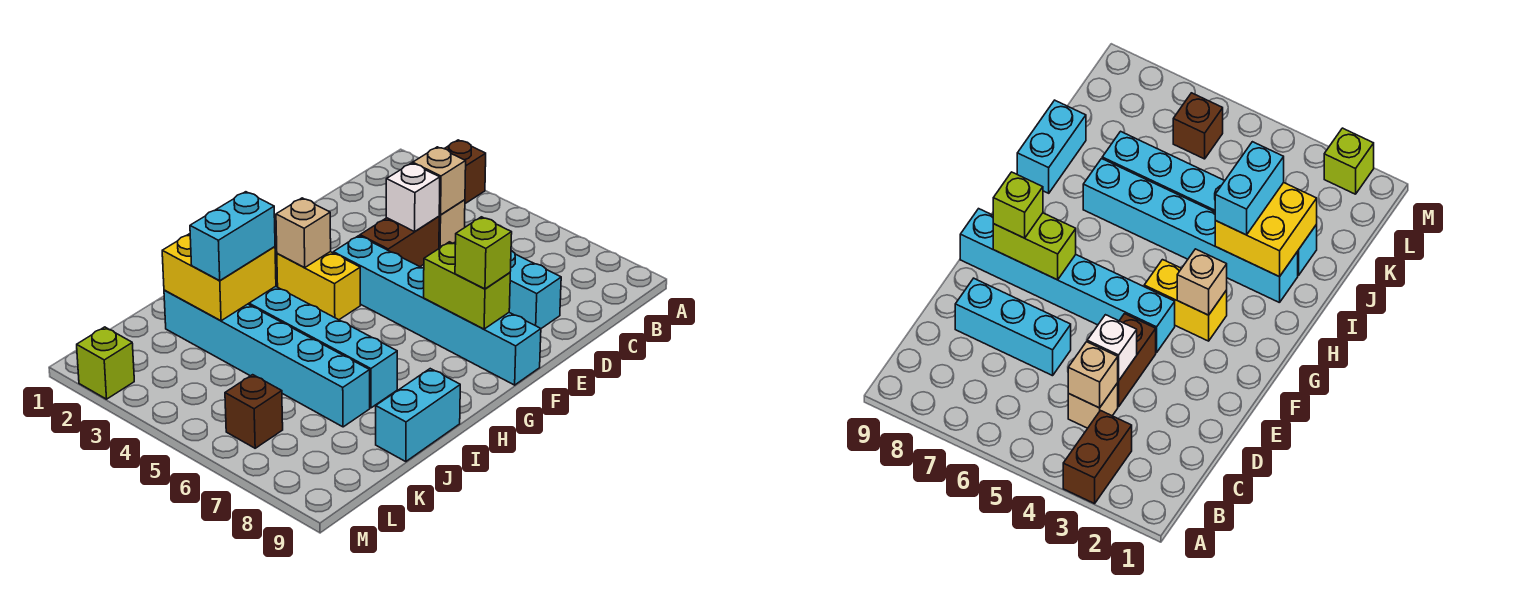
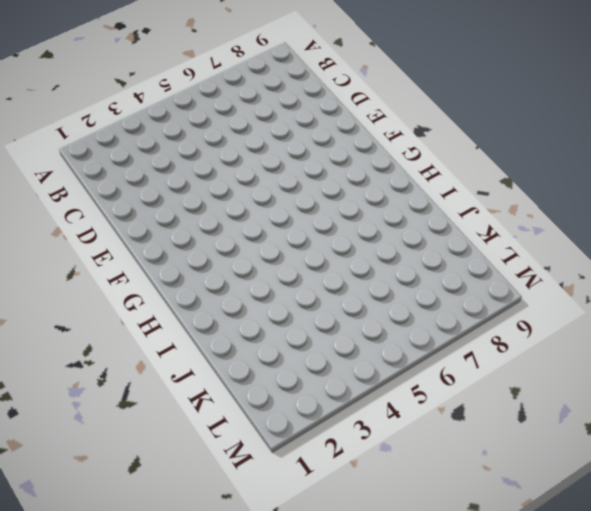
none -> brown brick A3:B3 level 1
none -> tan brick C4 level 1
none -> brown brick D4:E4 level 1

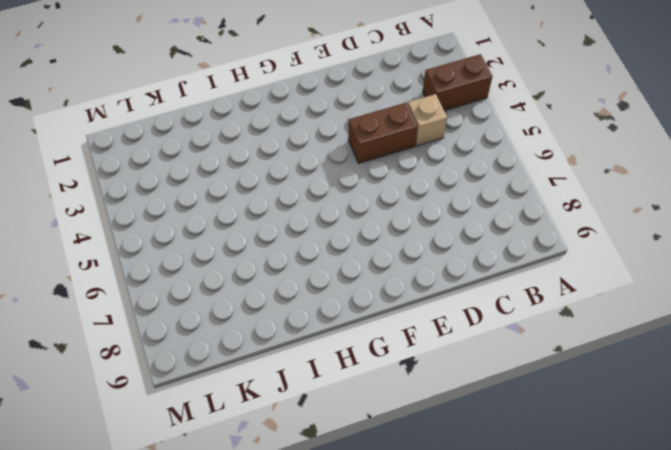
none -> cyan brick D6:D8 level 1
none -> cyan brick F4:F9 level 1
none -> yellow brick G3:G4 level 1

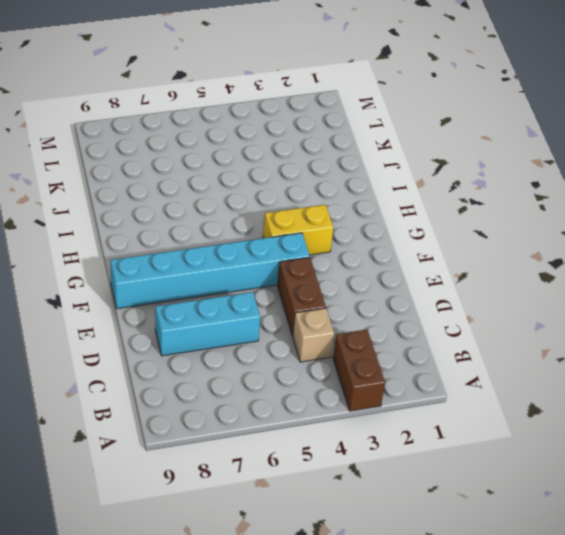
none -> cyan brick I2:I7 level 1
none -> cyan brick I9:J9 level 1
none -> cyan brick J2:J7 level 1

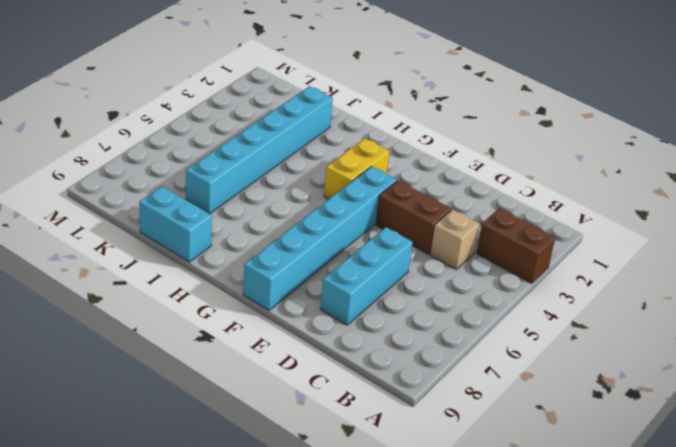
none -> cyan brick I2:I7 level 1
none -> brown brick L6 level 1
none -> lime brick M2 level 1

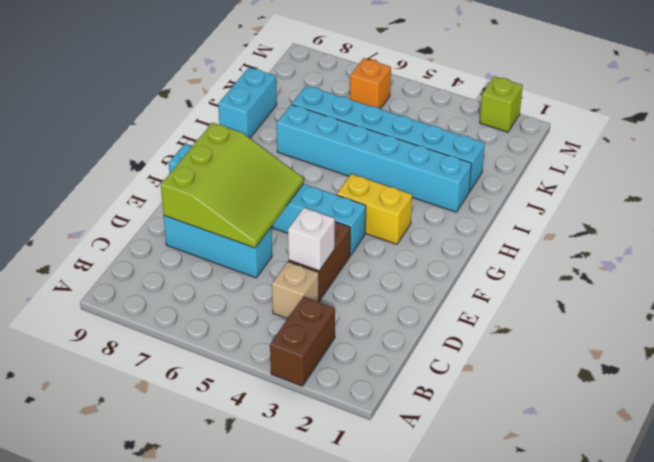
lime slope D6:F8 level 2 top 8 -> lime brick F7:F8 level 2
orange brick L6 level 1 -> brown brick L6 level 1
none -> tan brick C4 level 2
none -> tan brick G3 level 2
none -> yellow brick I2:J3 level 2

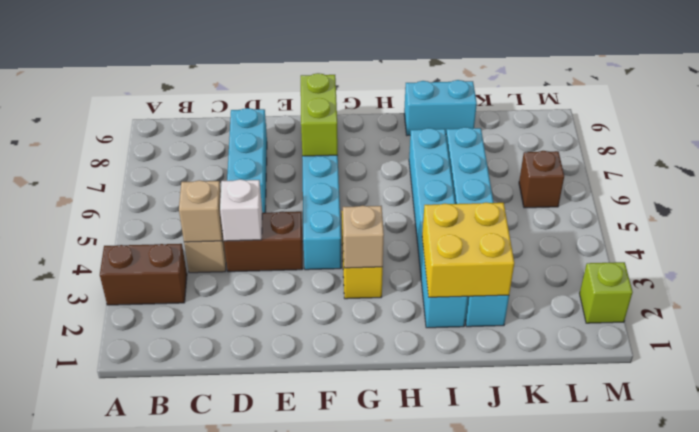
none -> lime brick F8 level 3
none -> cyan brick I3:J3 level 3

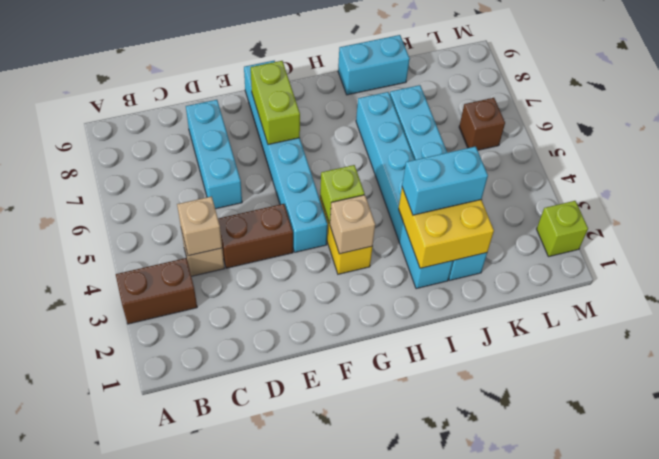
lime brick G4 level 2 -> lime brick F8 level 3
none -> white brick D4 level 2

